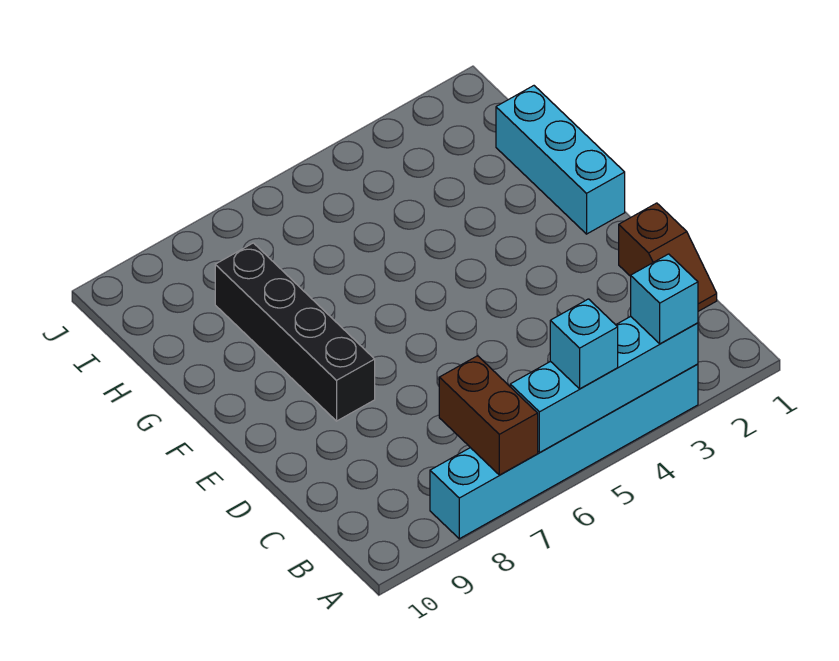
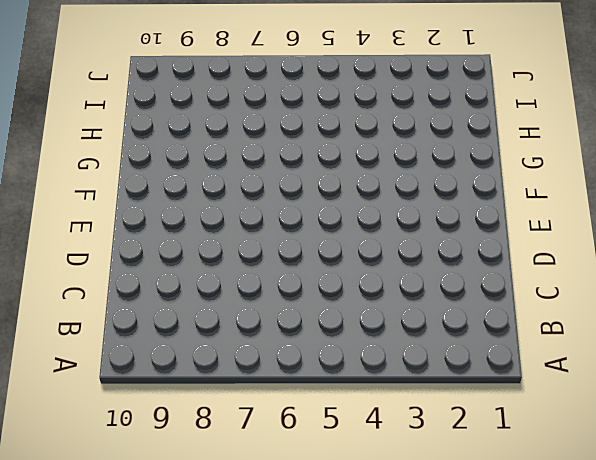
none -> cyan brick A3:A8 level 1
none -> brown slope C1:D1 level 1 top D

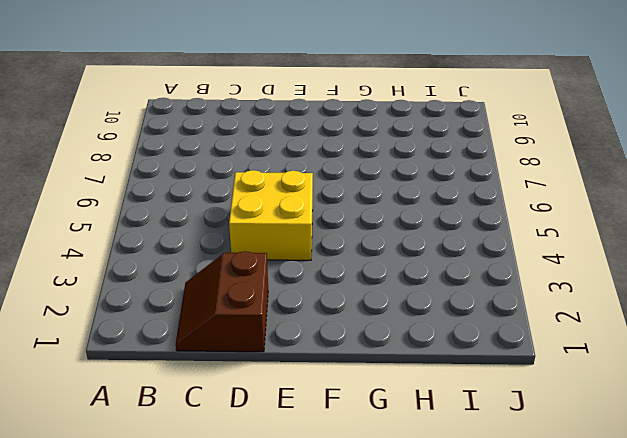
brown slope C1:D2 level 1 top D -> brown slope C1:D1 level 1 top D
yellow brick D4:E5 level 1 -> none
none -> cyan brick A3:A8 level 1
none -> black brick E8:H8 level 1

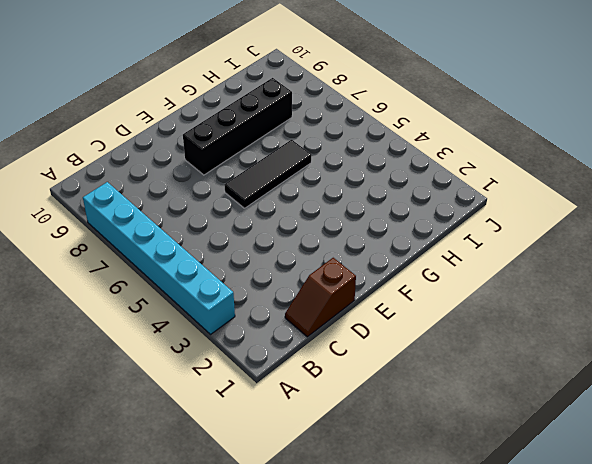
black tile E6:G6 level 1 -> none
none -> cyan brick F1:H1 level 1
none -> cyan brick A3:A6 level 2

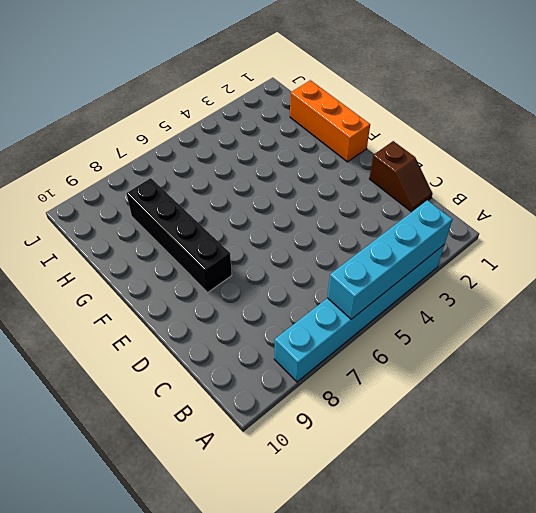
orange brick F1:H1 level 1 -> cyan brick F1:H1 level 1
none -> brown brick A7:B7 level 2
none -> cyan brick A3 level 3

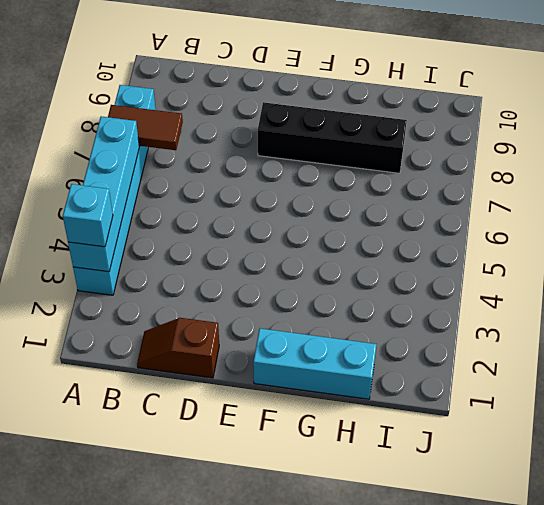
brown tile A7:B7 level 2 -> brown brick A7:B7 level 2
none -> cyan brick A5 level 3

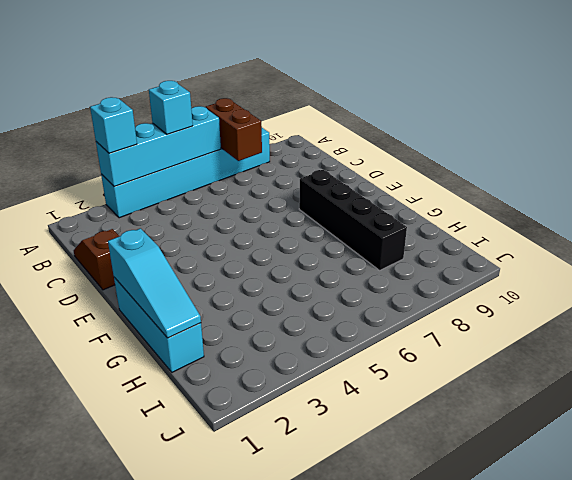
cyan slope F1:H1 level 2 top F -> none

